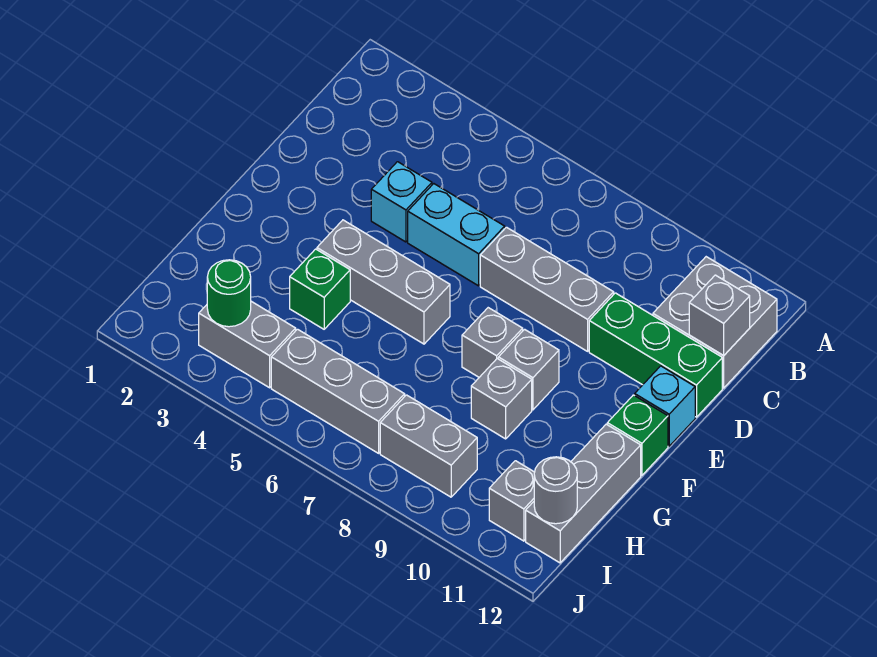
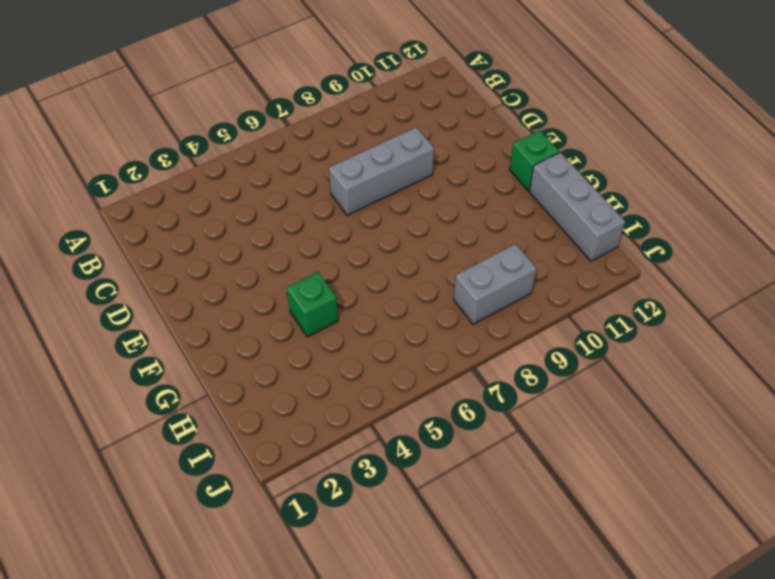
none -> grey brick B11:C12 level 1
none -> cyan brick D4 level 1
none -> cyan brick D5:D6 level 1

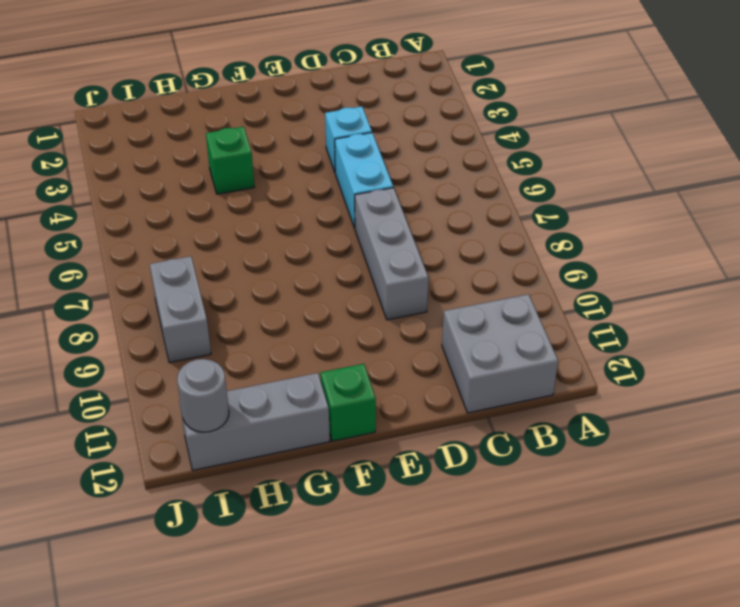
none -> green brick D10:D12 level 1
none -> cyan brick E12 level 1
none -> grey brick F4:F6 level 1

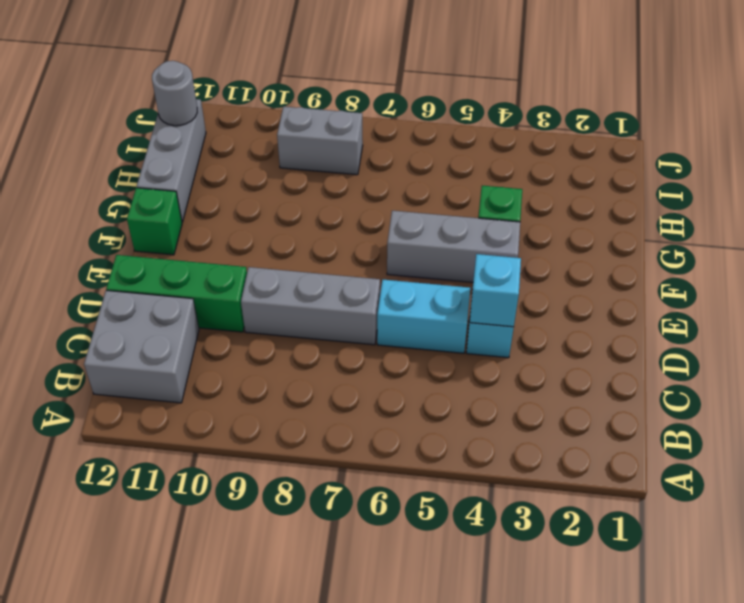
cyan brick D4 level 2 -> cyan brick E12 level 1
none -> grey brick F8 level 1
none -> grey brick F9 level 1
none -> grey brick G9 level 1

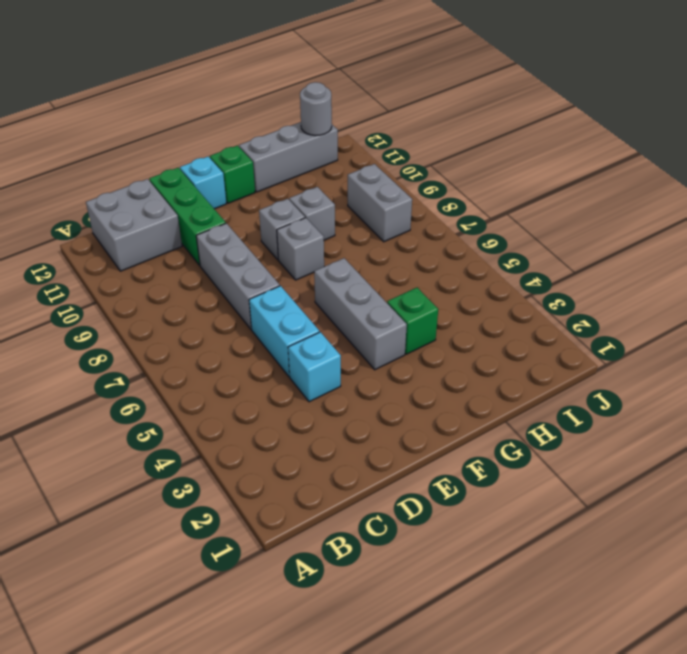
none -> grey brick I3:I4 level 1
none -> grey brick I5:I7 level 1
none -> grey brick I11 level 1

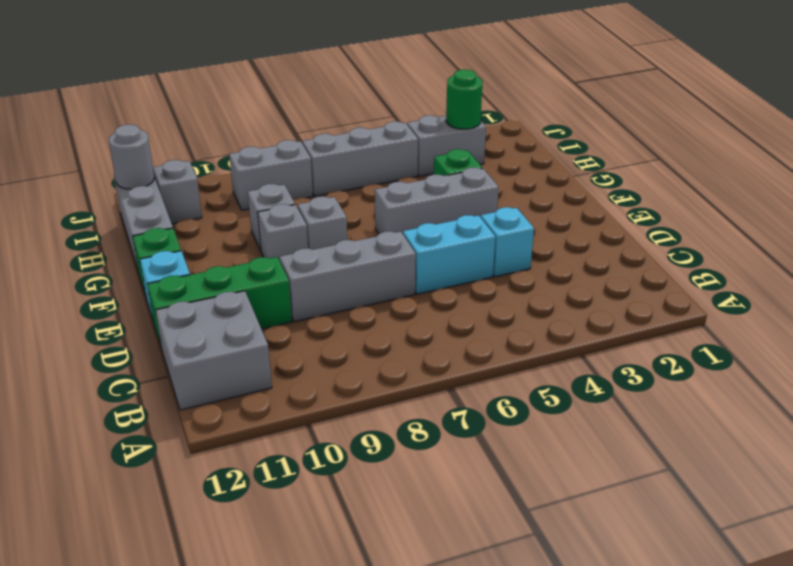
none -> grey brick C12 level 2

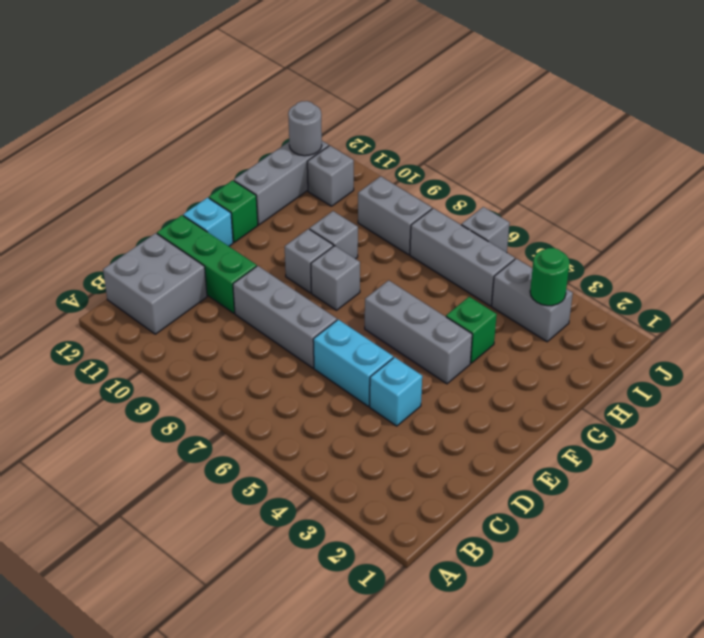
grey brick J6 level 1 -> grey brick C12 level 2

